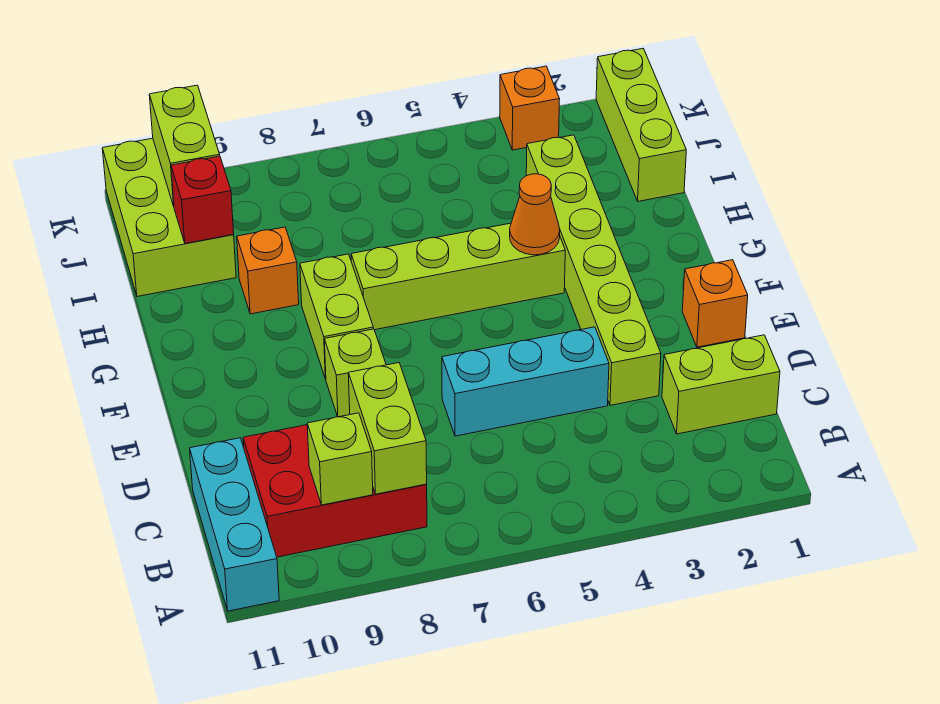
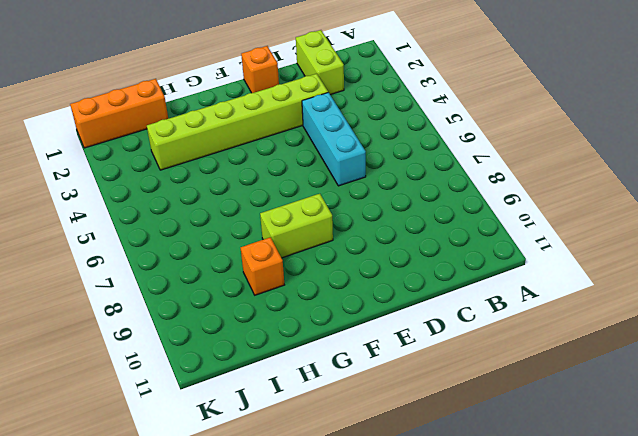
orange brick I1:K1 level 1 -> lime brick I1:K1 level 1
none -> cyan brick A11:C11 level 1
none -> red brick B8:C10 level 1
none -> lime brick E8 level 1

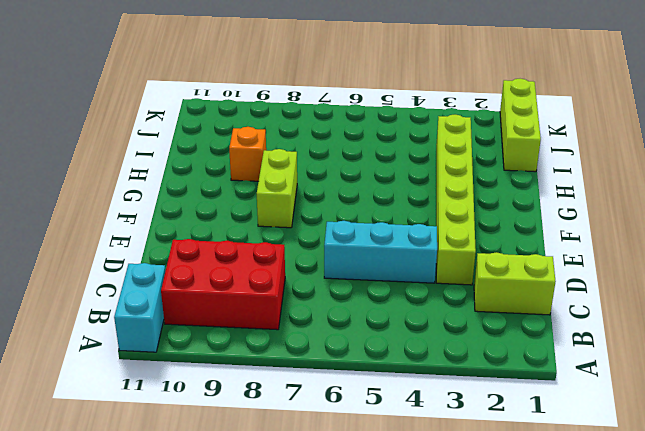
cyan brick A11:B11 level 1 -> cyan brick A11:C11 level 1
none -> orange brick E1 level 1
none -> lime brick E8 level 1
none -> lime brick G4:G7 level 1

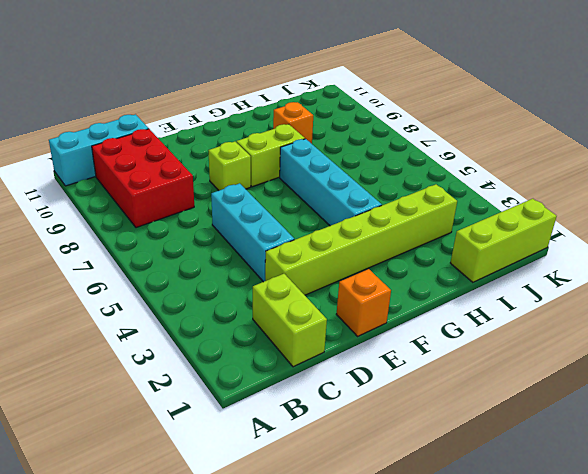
cyan brick G4:G7 level 1 -> lime brick G4:G7 level 1
none -> lime brick I10:K11 level 1
none -> orange brick K3 level 1
none -> lime brick B8:C8 level 2

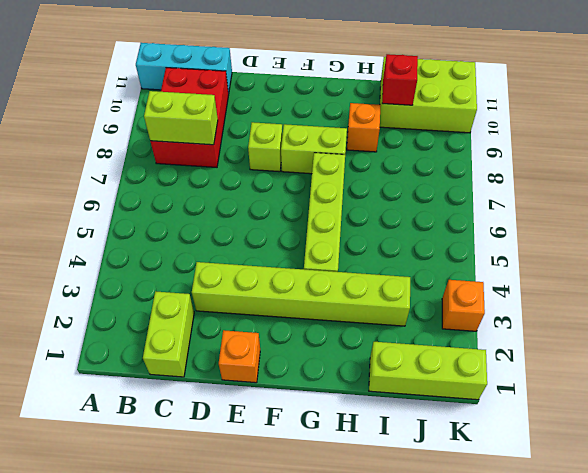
none -> cyan brick D4:D6 level 1
none -> lime brick B9 level 2
none -> orange cone G4 level 2

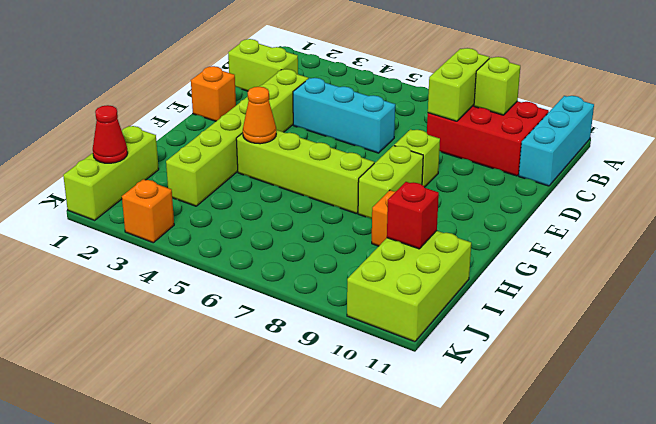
red cone J1 level 2 -> none
none -> lime brick J10:K10 level 2

